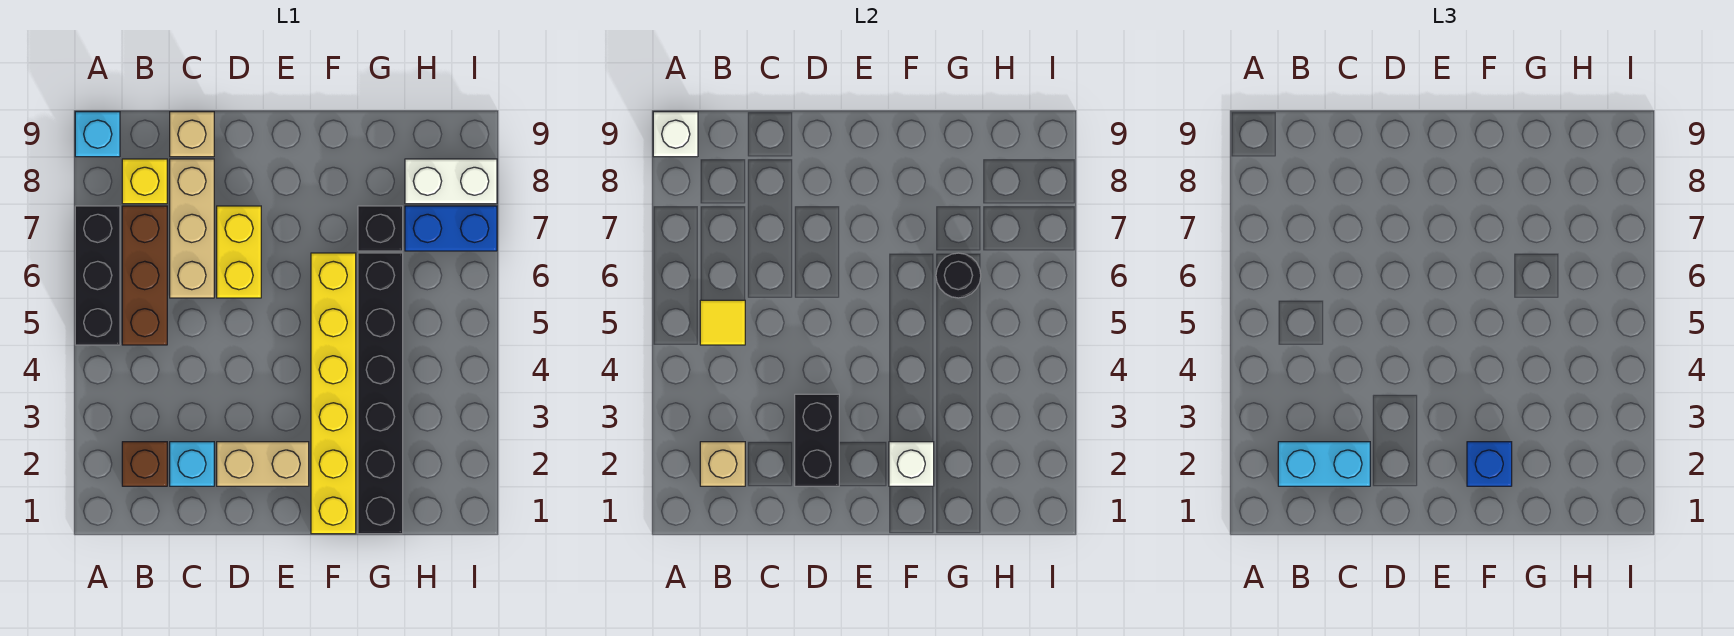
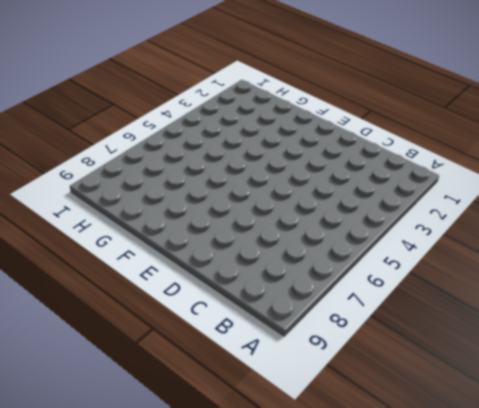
none -> black brick A5:A7 level 1
none -> cyan brick A9 level 1
none -> brown brick B2 level 1

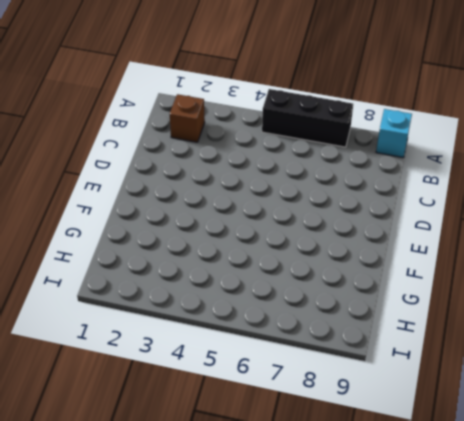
none -> brown brick B5:B7 level 1
none -> yellow brick B8 level 1
none -> cyan brick C2 level 1

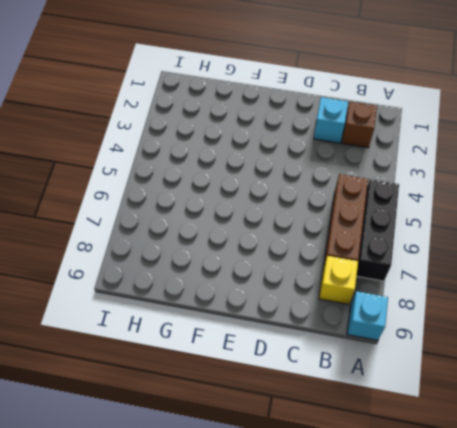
none -> tan brick C6:C8 level 1
none -> tan brick C9 level 1
none -> tan brick D2:E2 level 1

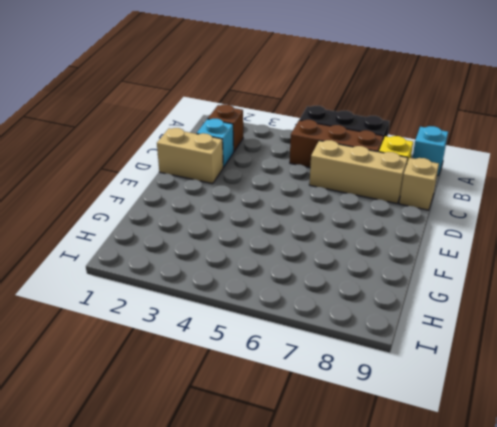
tan brick D1:D2 level 1 -> tan brick D2:E2 level 1
none -> yellow brick D6:D7 level 1
none -> yellow brick F1:F6 level 1
none -> black brick G1:G6 level 1

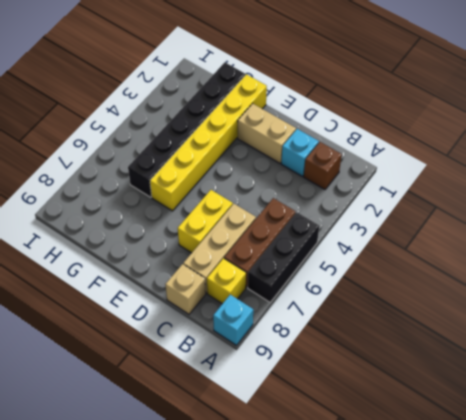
none -> black brick G7 level 1
none -> blue brick H7:I7 level 1
none -> white brick H8:I8 level 1

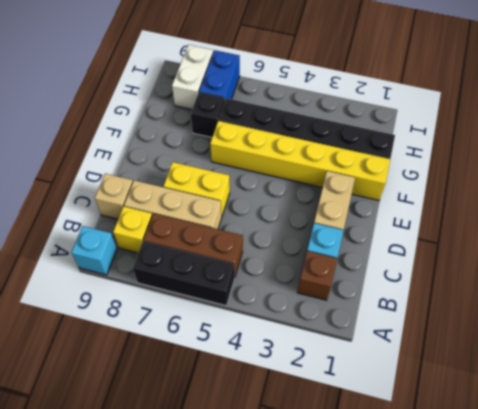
none -> white brick A9 level 2
none -> tan brick B2 level 2
none -> yellow tile B5 level 2

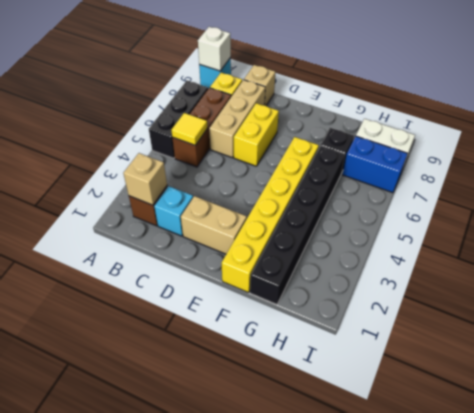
none -> black brick D2:D3 level 2
none -> white brick F2 level 2
none -> black round brick G6 level 2

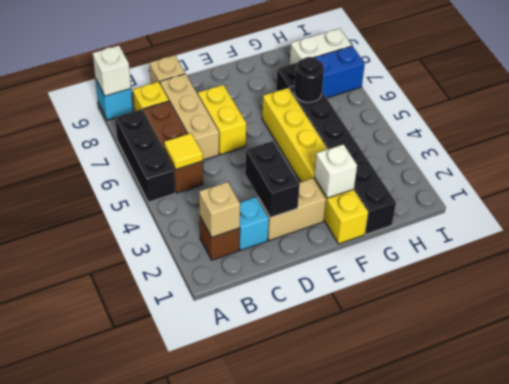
none -> cyan brick B2:C2 level 3
none -> blue brick F2 level 3

